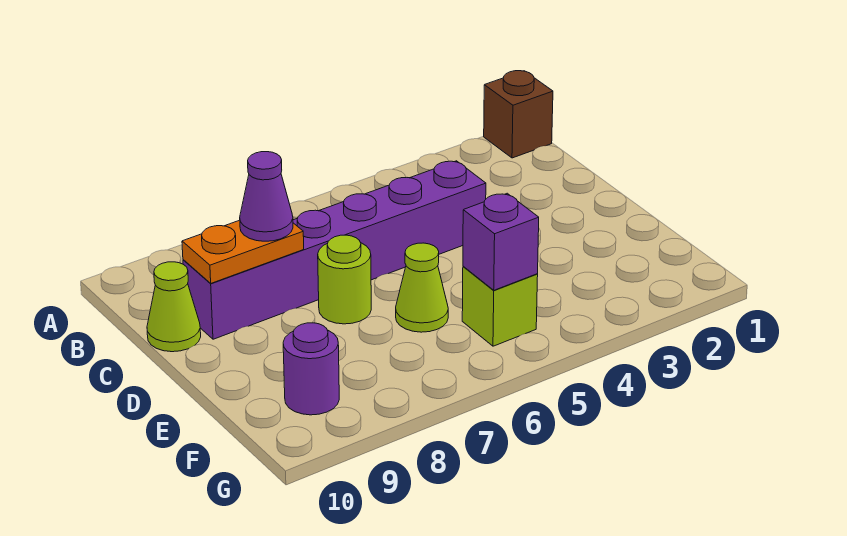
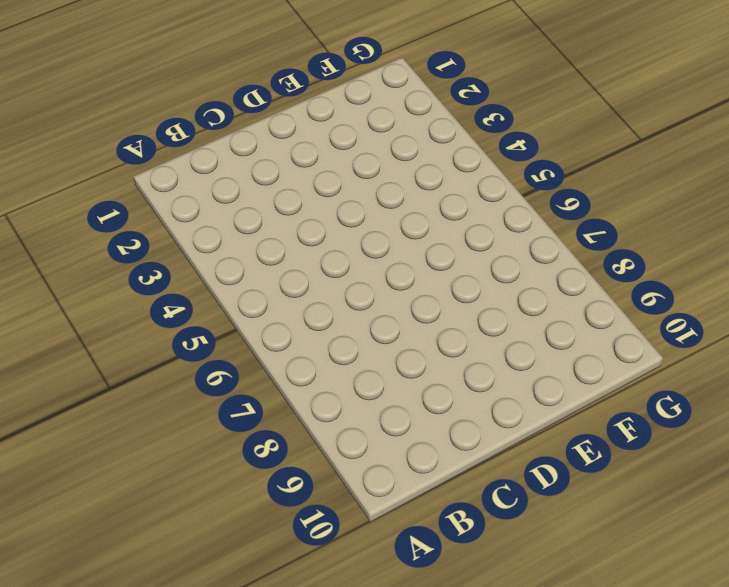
none -> brown brick A1 level 1
none -> purple brick C4:C9 level 1

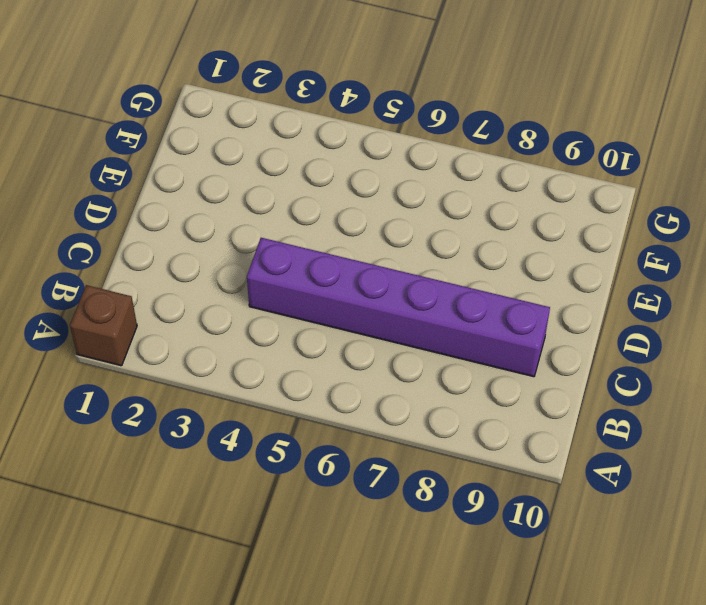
none -> lime cone C10 level 1
none -> lime round brick D7 level 1

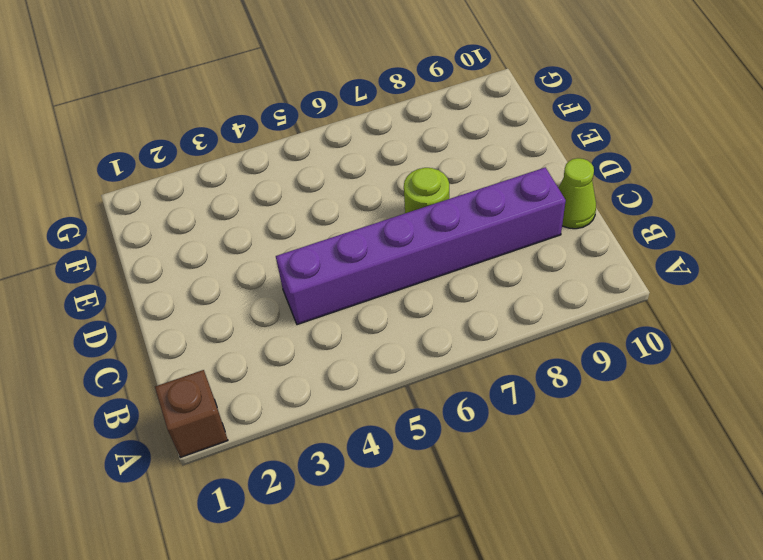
none -> lime cone E6 level 1
none -> lime brick F5 level 1

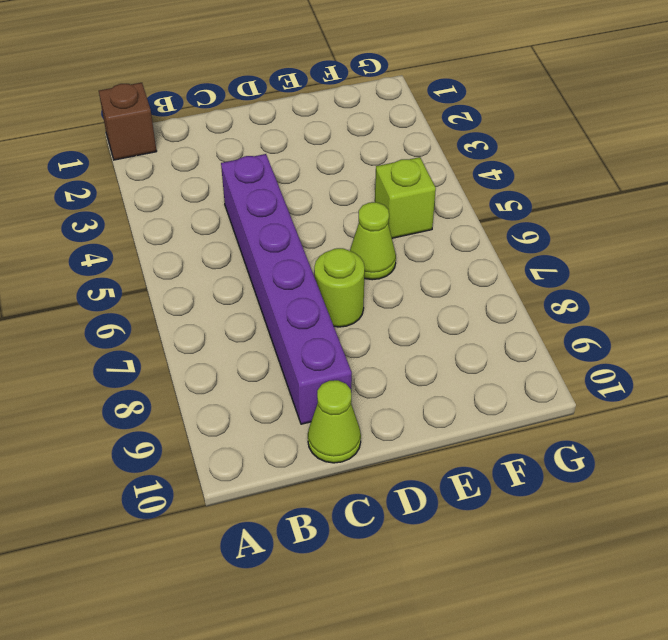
none -> purple round brick F9 level 1
none -> orange plate C8:C9 level 2

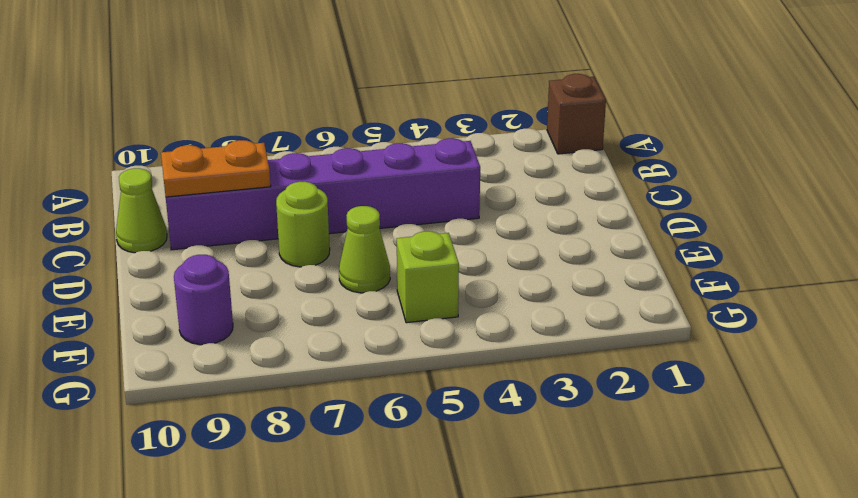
none -> purple brick F5 level 2
none -> purple cone C8 level 3

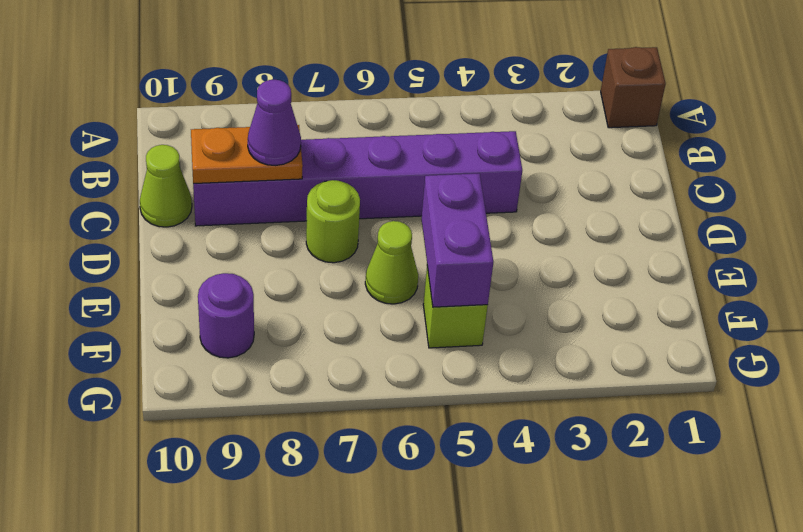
purple brick E5:F5 level 2 -> purple brick F5 level 2

